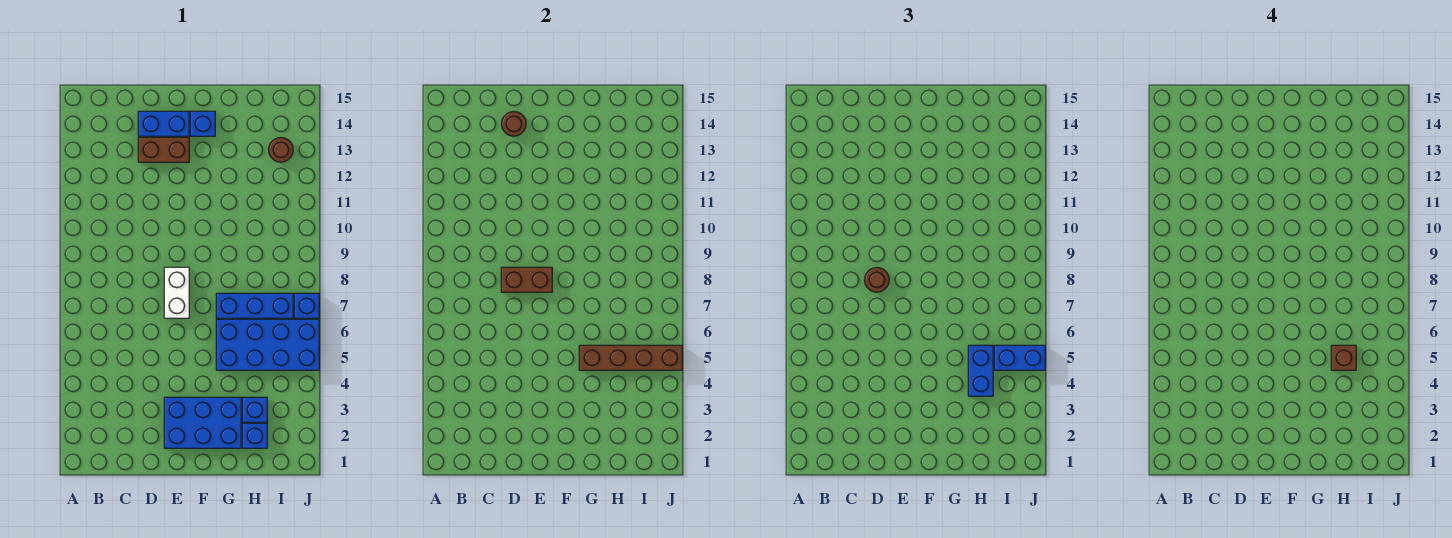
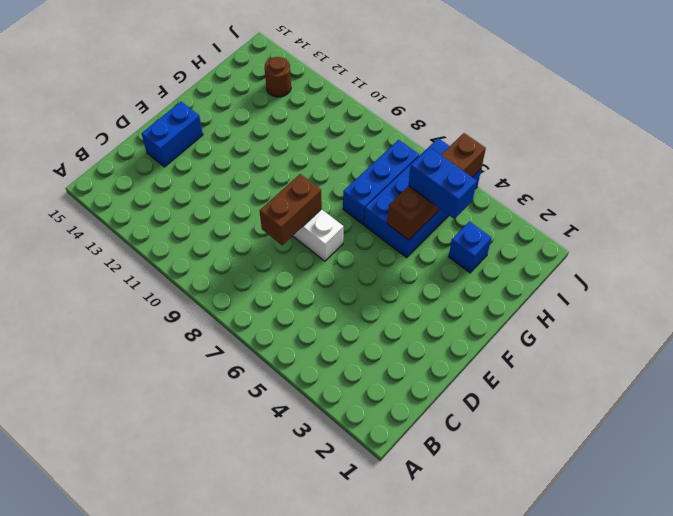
none -> brown brick D13:E13 level 1
none -> blue brick E2:G3 level 1
none -> blue brick F14 level 1

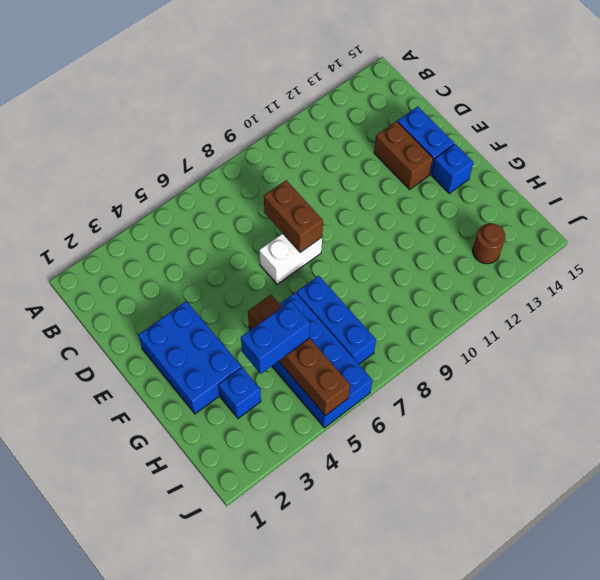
none -> blue brick H2 level 1
none -> blue brick J7 level 1
none -> brown round brick D14 level 2

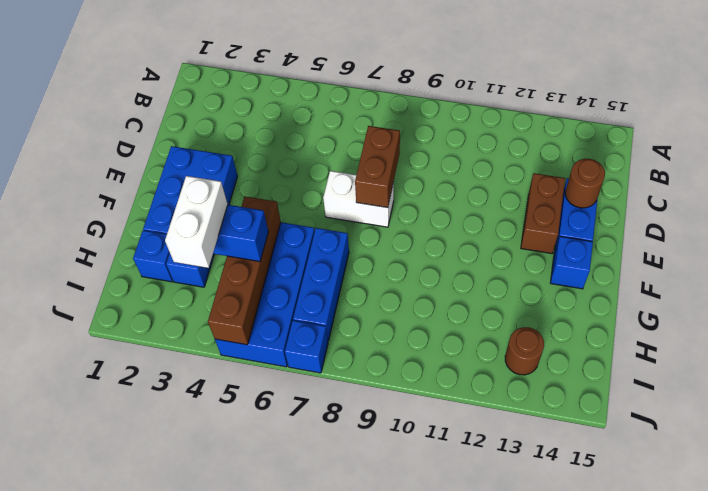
white brick H4:I4 level 4 -> none
none -> brown round brick D8 level 3
none -> blue brick I5:J5 level 3
none -> brown brick H5 level 4

